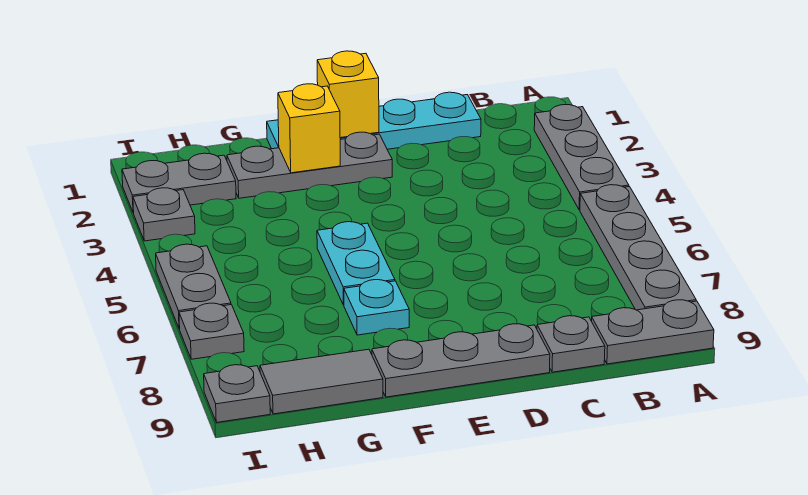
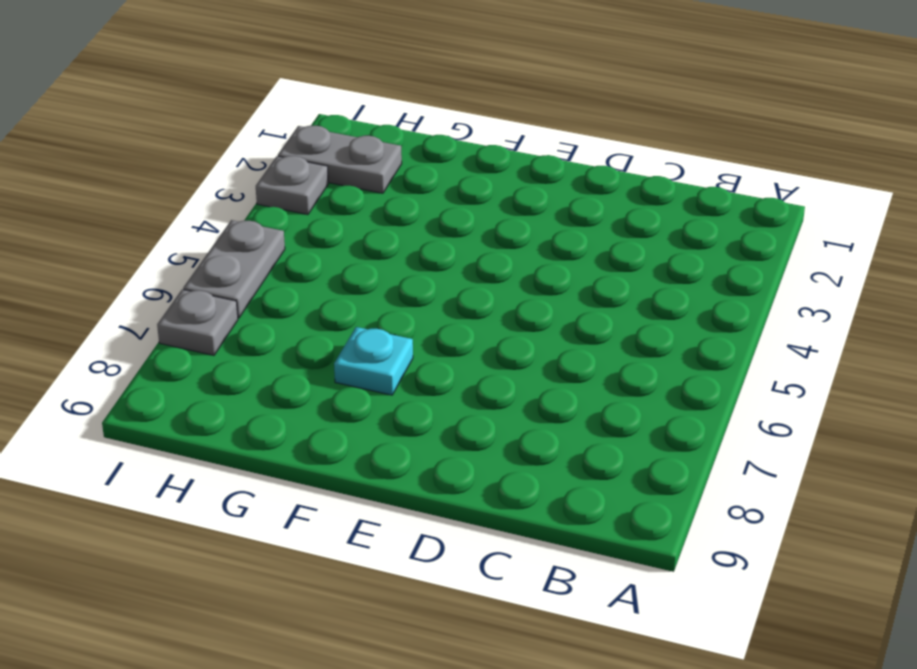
none -> grey plate A2:A4 level 1
none -> grey plate A5:A8 level 1
none -> grey plate A9:B9 level 1

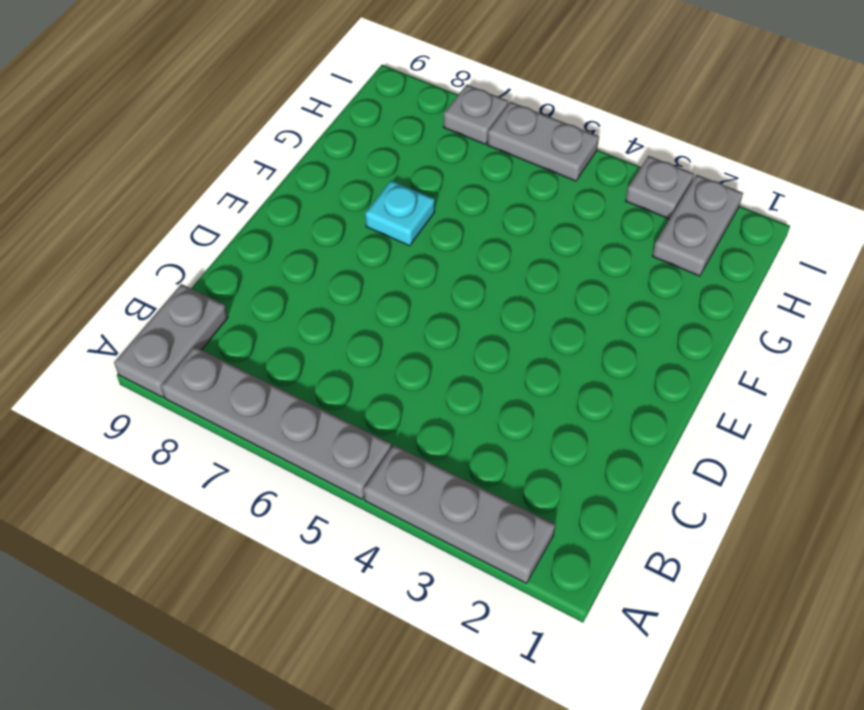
none -> cyan plate C1:F1 level 1
none -> grey plate C9 level 1
none -> grey plate D9:F9 level 1

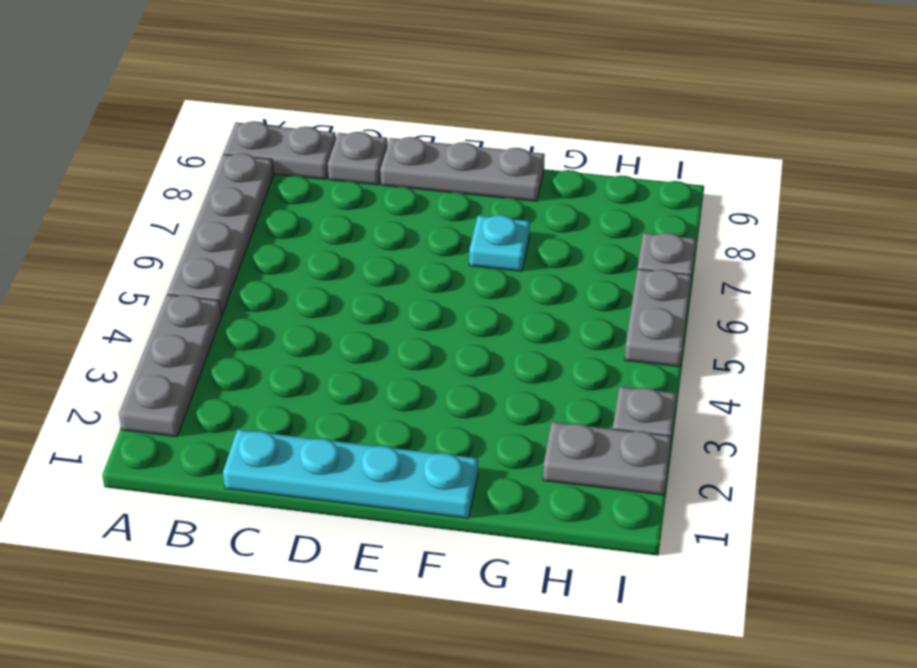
none -> grey plate E2:G2 level 1
none -> cyan plate F5:F6 level 1
none -> grey tile G9:H9 level 1

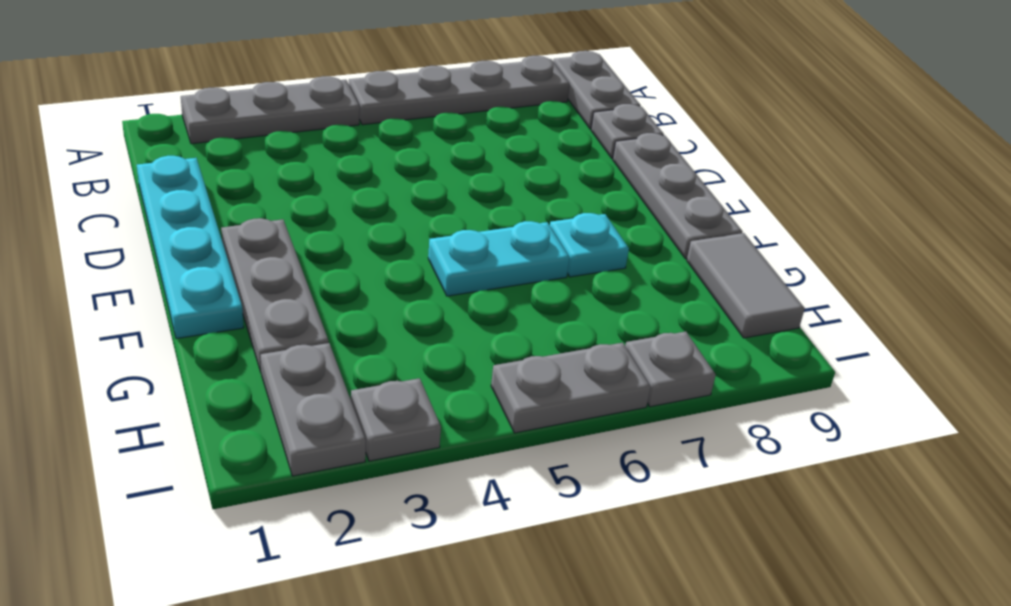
none -> grey plate I9 level 1
none -> yellow brick E1 level 2
none -> yellow brick F2 level 2

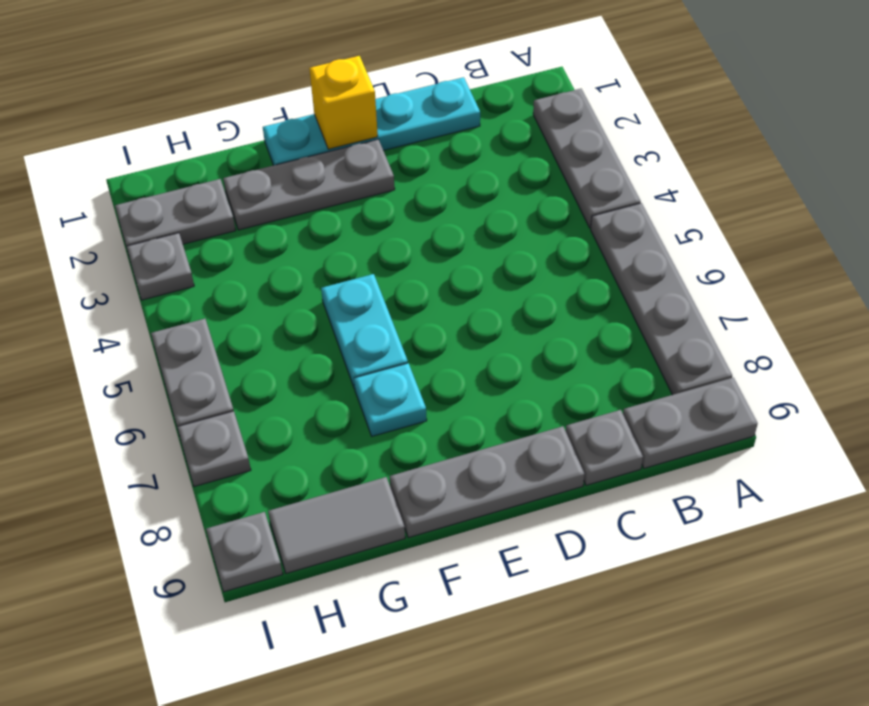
none -> yellow brick F2 level 2

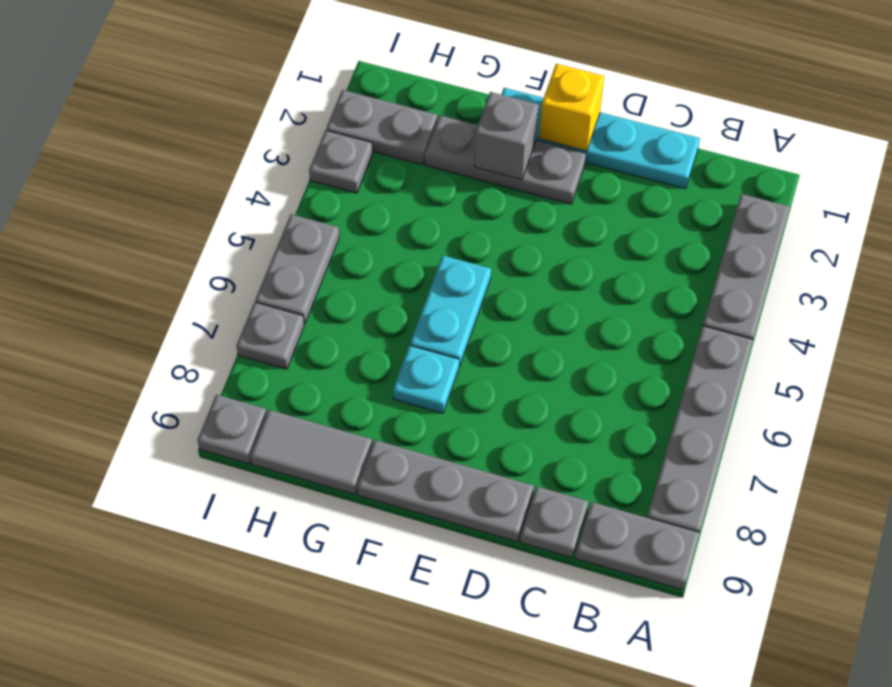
grey brick F2 level 2 -> yellow brick F2 level 2

